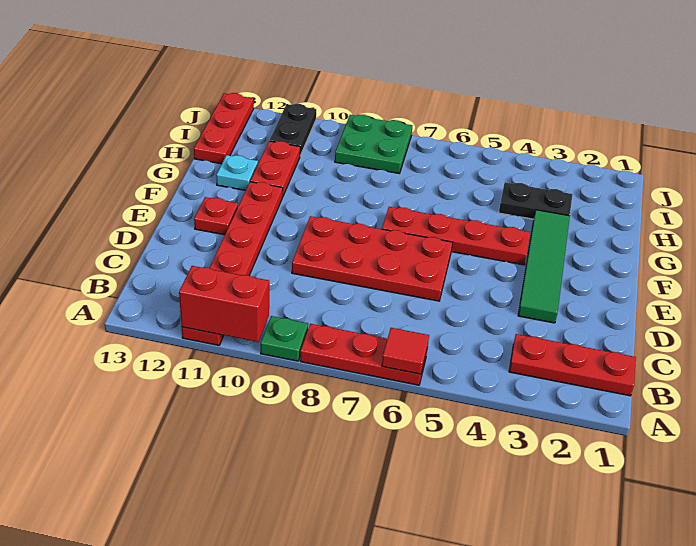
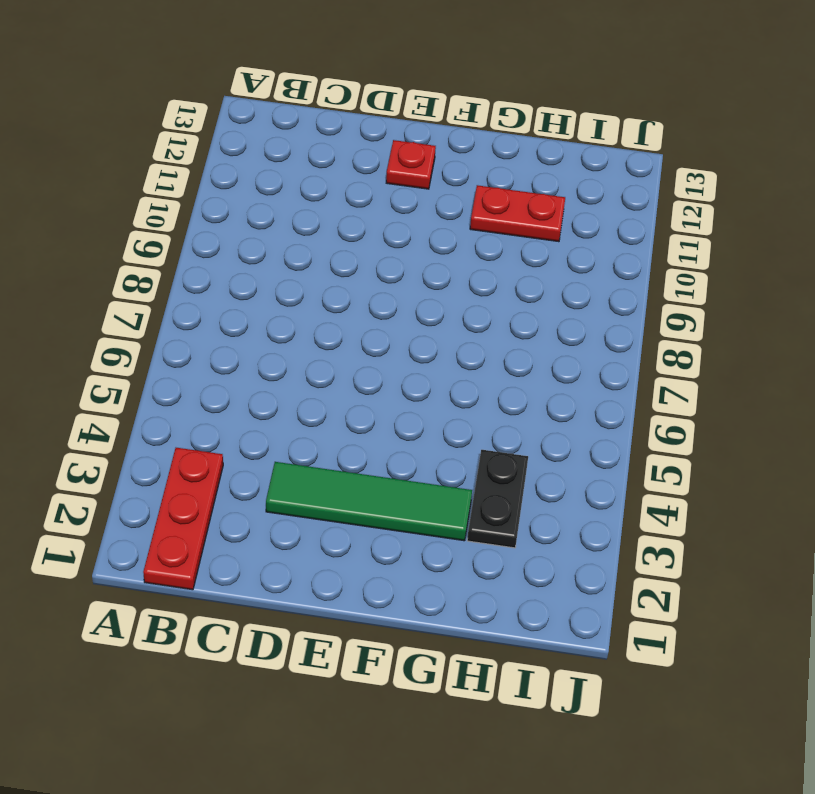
none -> red plate A6:A8 level 1
none -> green plate A9 level 1
none -> red plate A11:F11 level 1

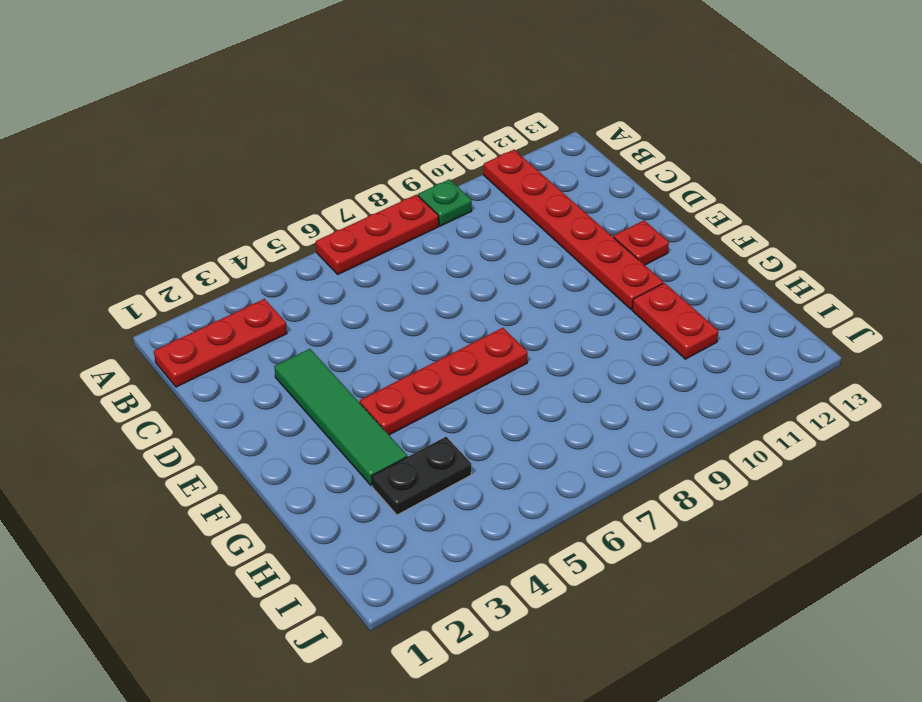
none -> red plate D6:E9 level 1
none -> cyan plate G12 level 1
none -> red plate H13:J13 level 1

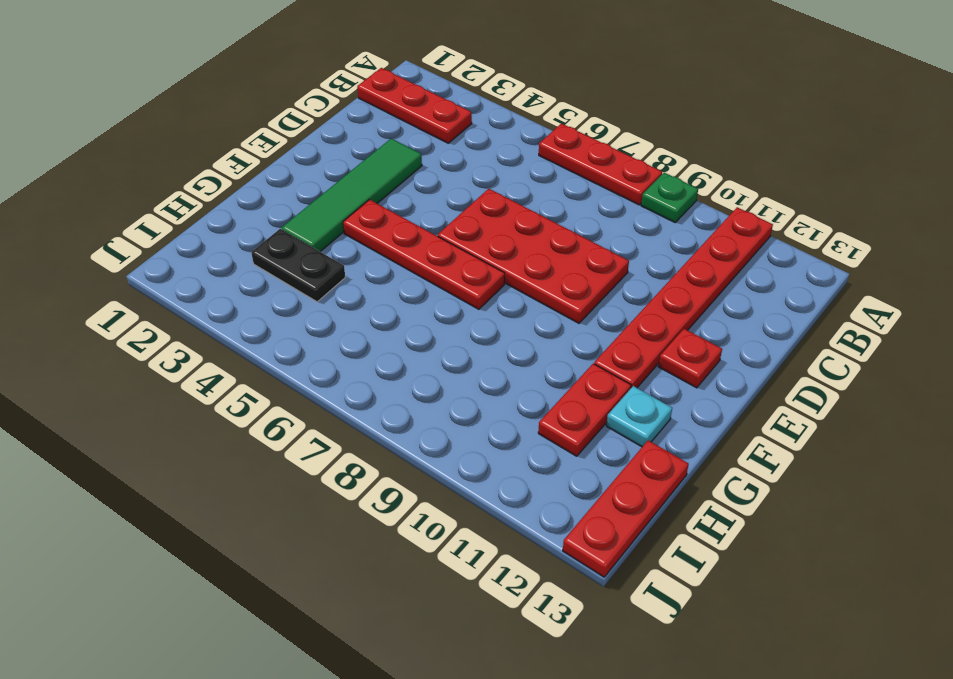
none -> green plate I8:J9 level 1
none -> black plate I11:J11 level 1
none -> red tile A6 level 2

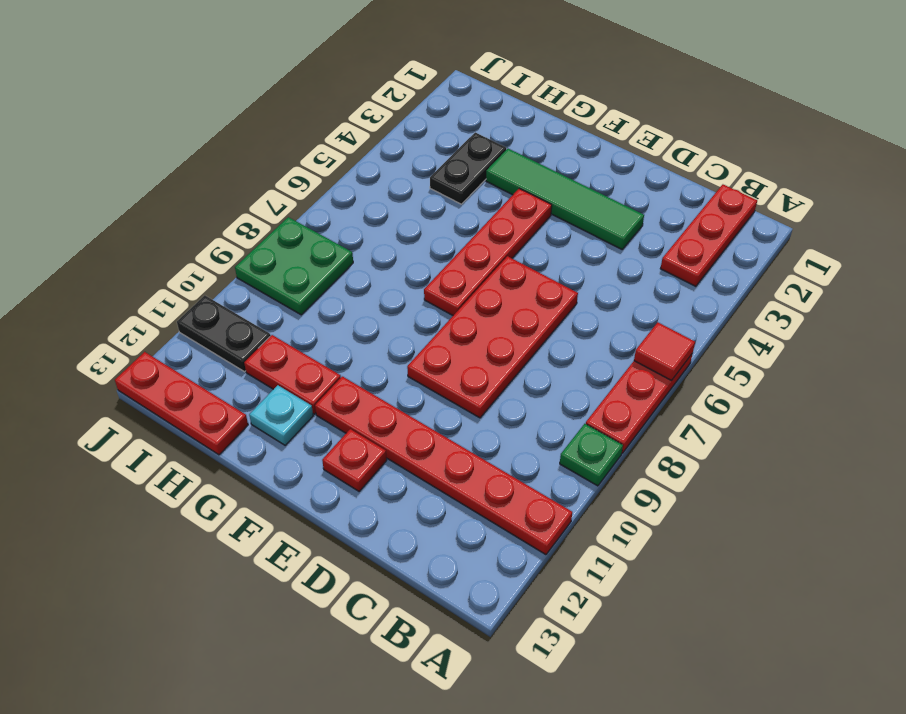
none -> red brick A10:A11 level 2

